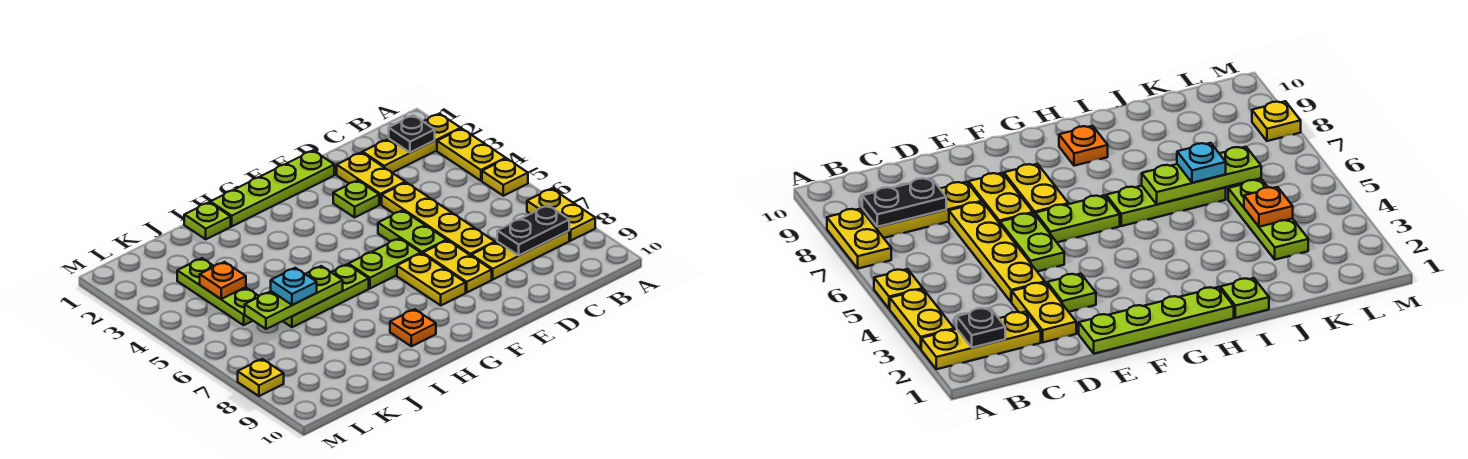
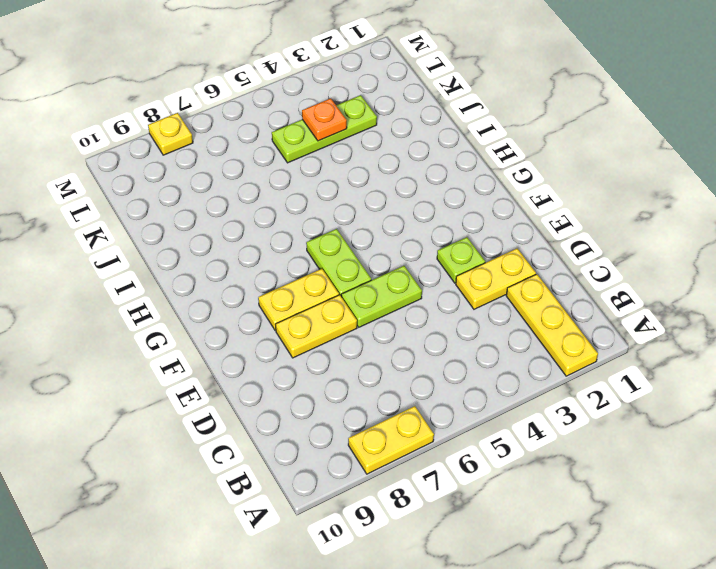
none -> yellow plate A3:A4 level 1
none -> yellow plate A5 level 1
none -> yellow plate B8:D8 level 1

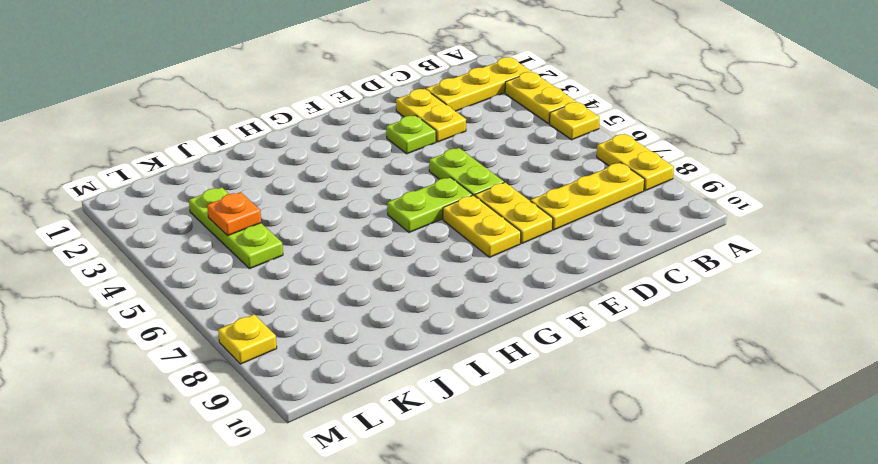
none -> yellow plate D4:D7 level 1
none -> lime plate E1:H1 level 1
none -> lime plate H6:J6 level 1

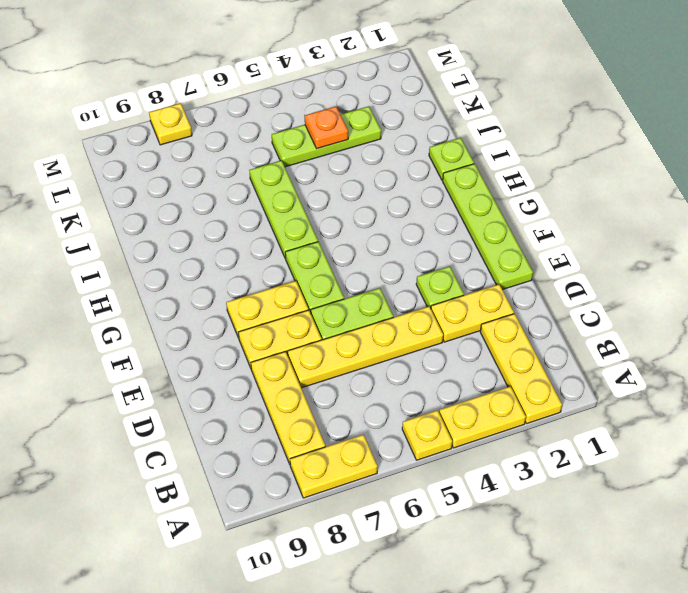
none -> orange plate H9 level 1
none -> black plate B2 level 2
none -> black plate B8:C8 level 2

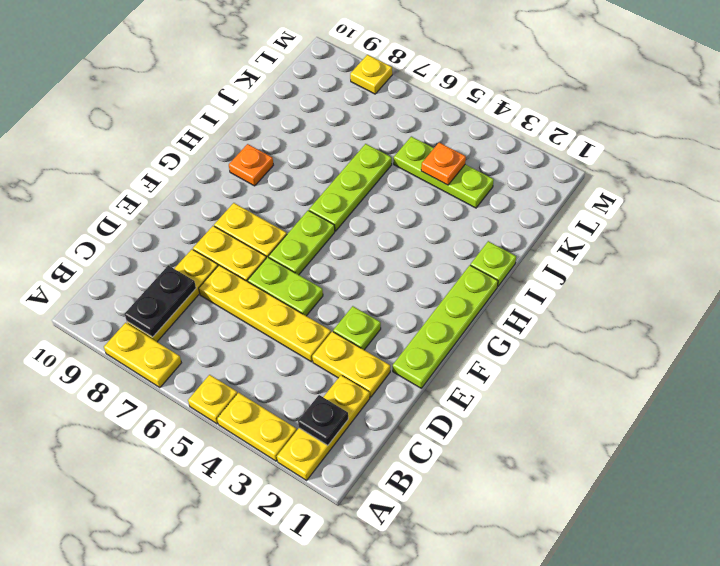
none -> lime plate I6:K6 level 2
none -> cyan plate J6 level 3

